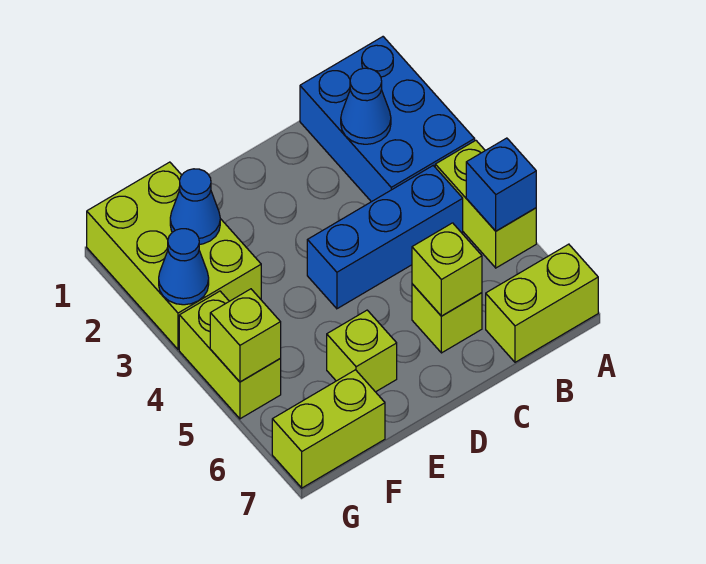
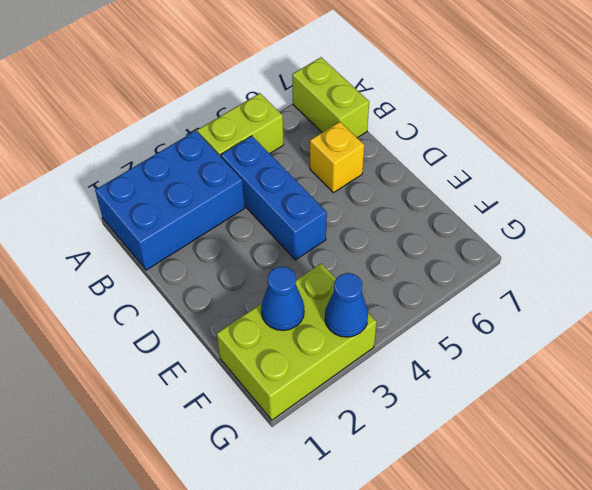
yellow brick C6 level 1 -> lime brick C6 level 1
none -> lime brick E6 level 1
none -> lime brick F7:G7 level 1
none -> lime brick G4:G5 level 1

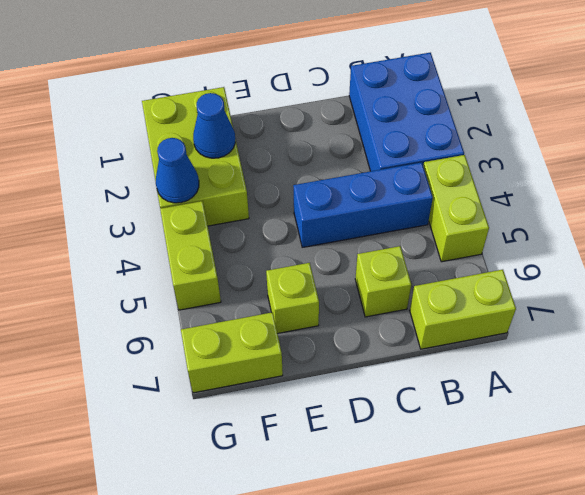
none -> blue brick A5 level 2
none -> blue cone B2 level 2
none -> lime brick C6 level 2

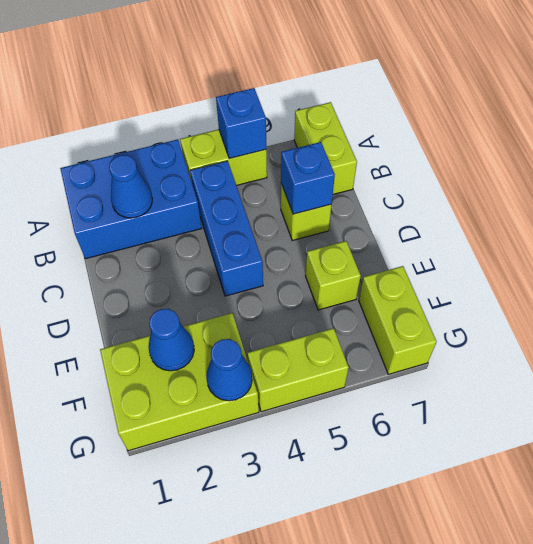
blue brick C6 level 2 -> lime brick C6 level 2
none -> lime brick G5 level 2

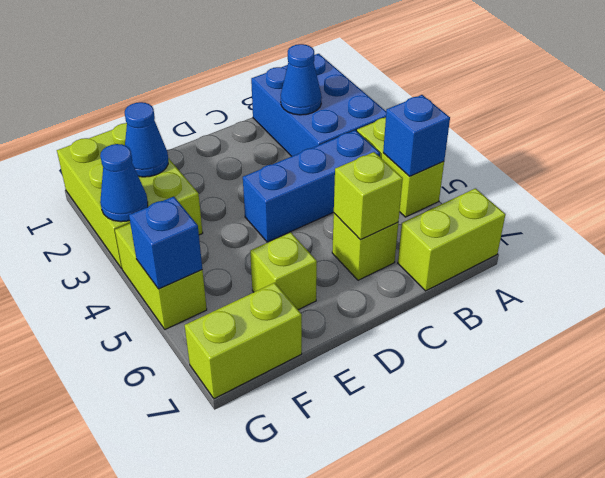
blue brick G5 level 2 -> lime brick G5 level 2

